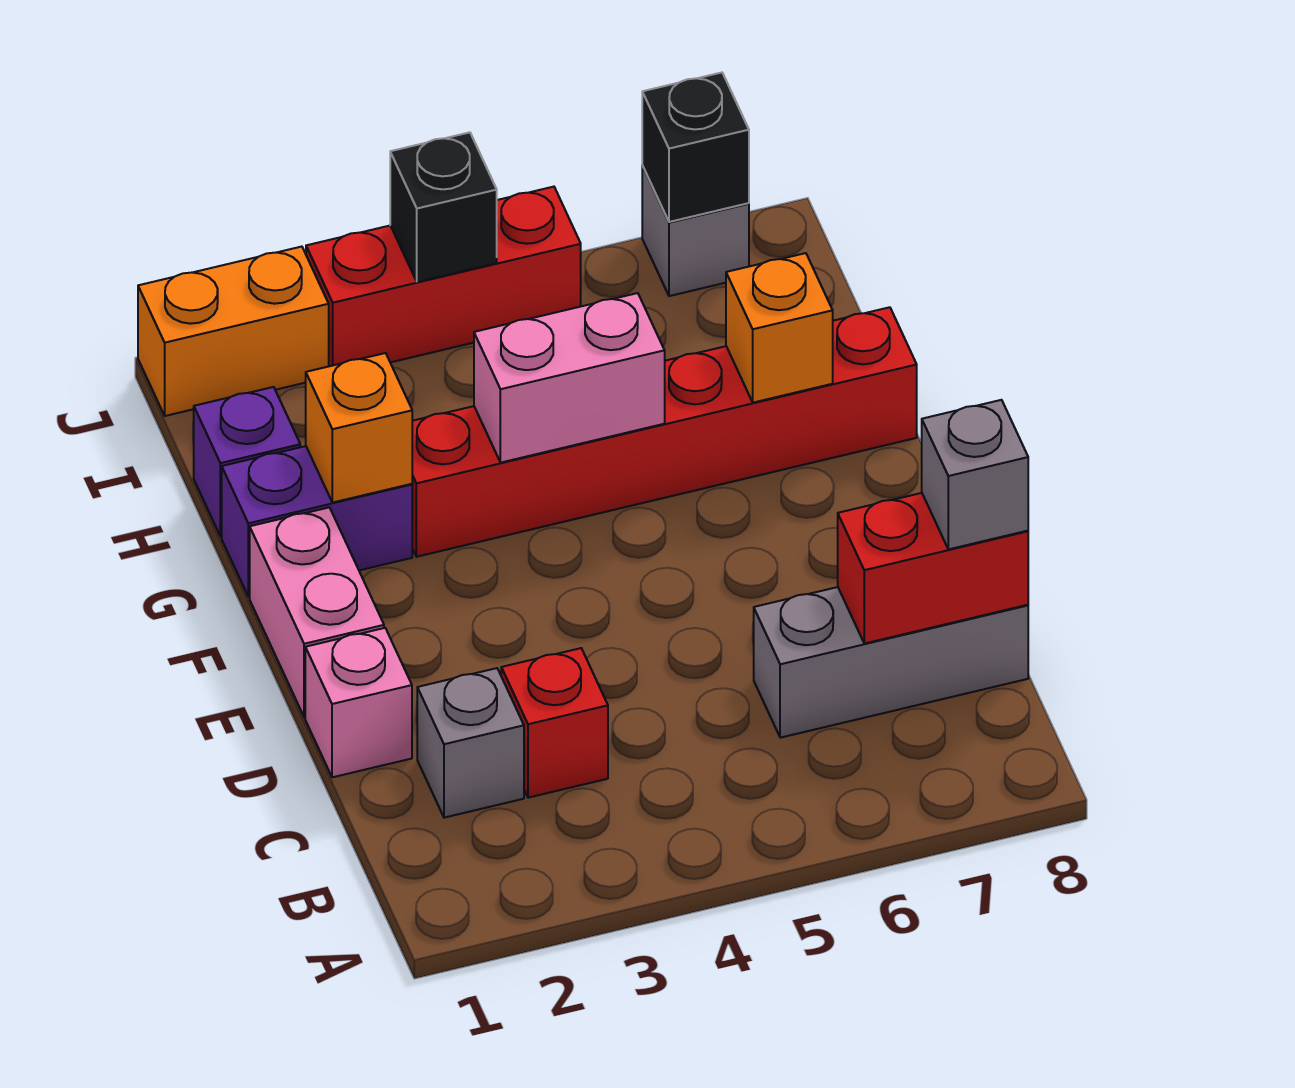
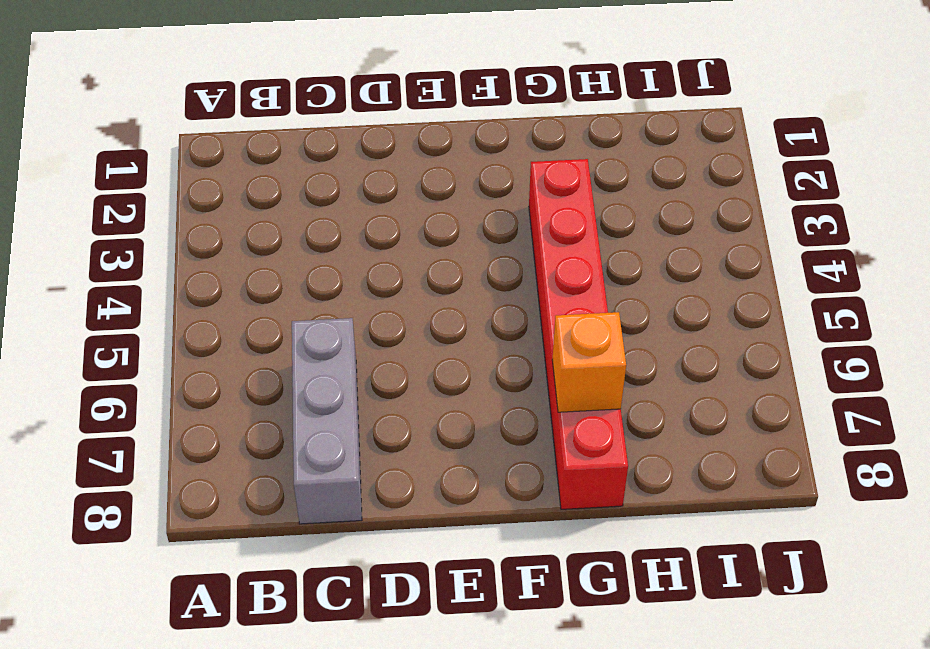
none -> grey brick C2 level 1
none -> red brick C3 level 1
none -> pink brick D1 level 1

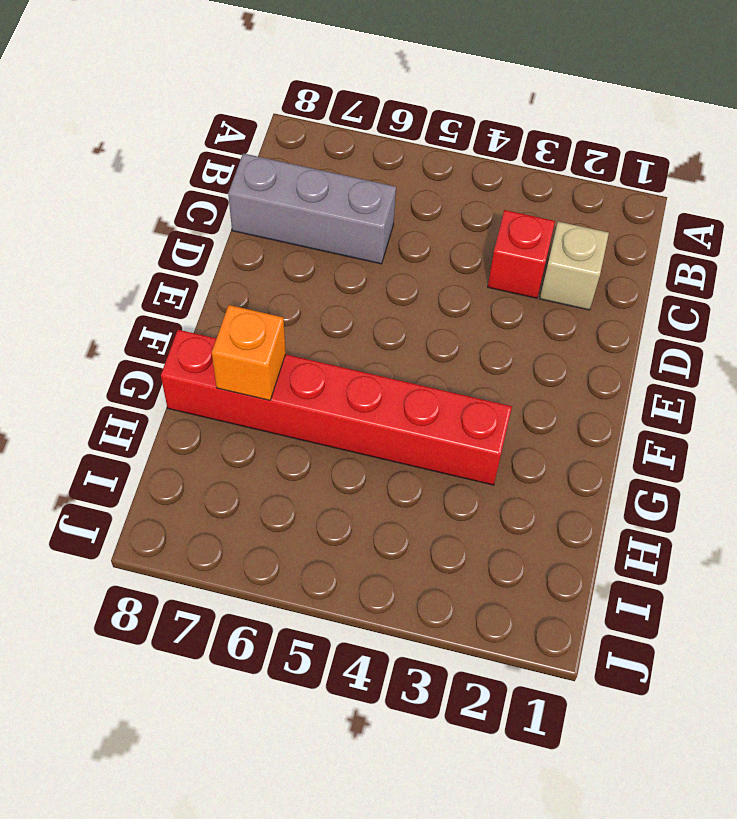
tan brick C2 level 1 -> grey brick C2 level 1
none -> pink brick D1 level 1
none -> pink brick E1:F1 level 1
none -> purple brick G1:G2 level 1

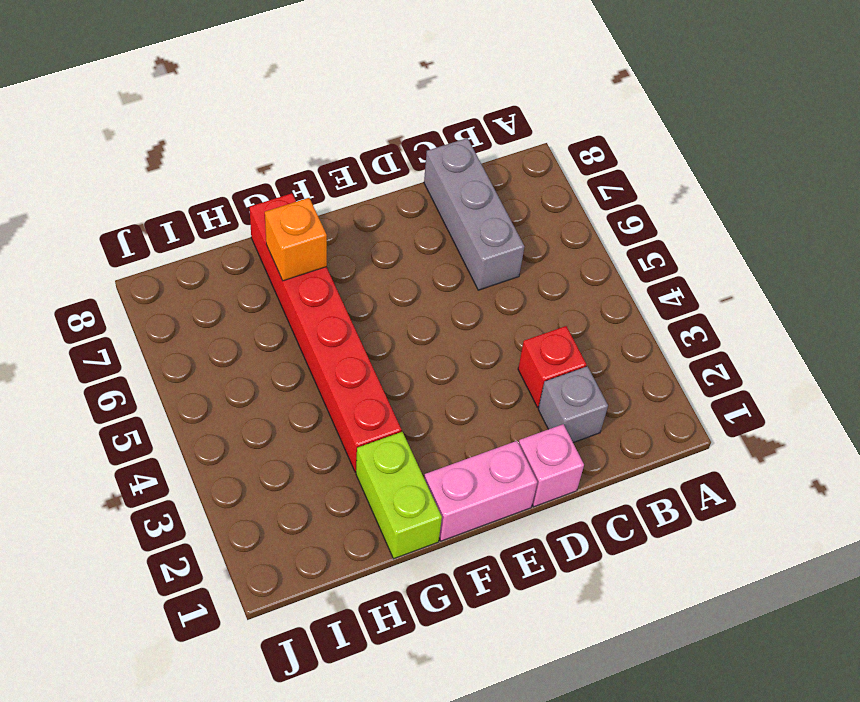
lime brick G1:G2 level 1 -> purple brick G1:G2 level 1
none -> purple brick H1 level 1
none -> orange brick J1:J2 level 1
none -> red brick J3:J5 level 1

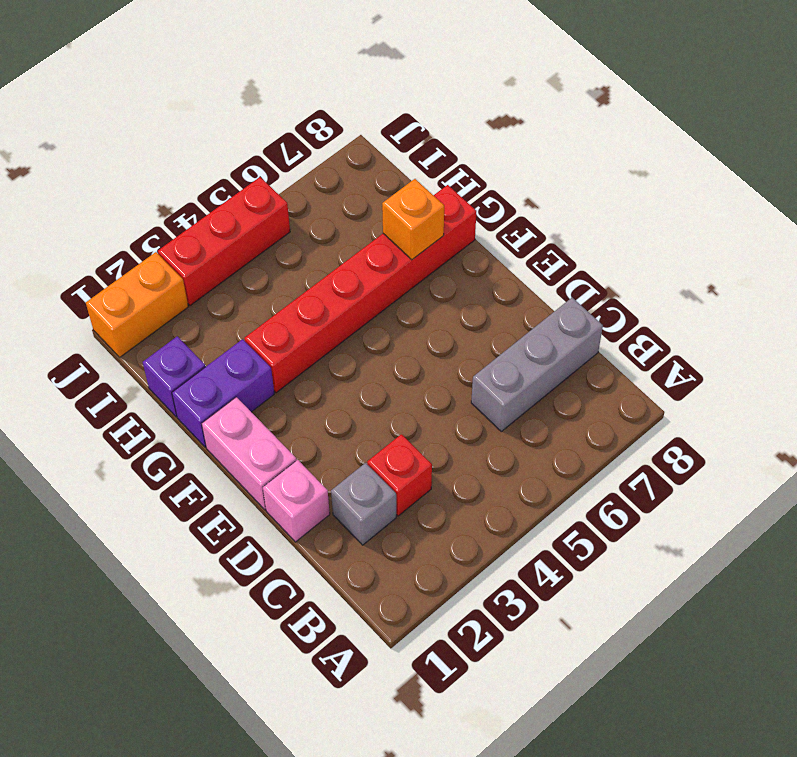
none -> grey brick J7 level 1
none -> red brick C7:C8 level 2
none -> orange brick G2 level 2

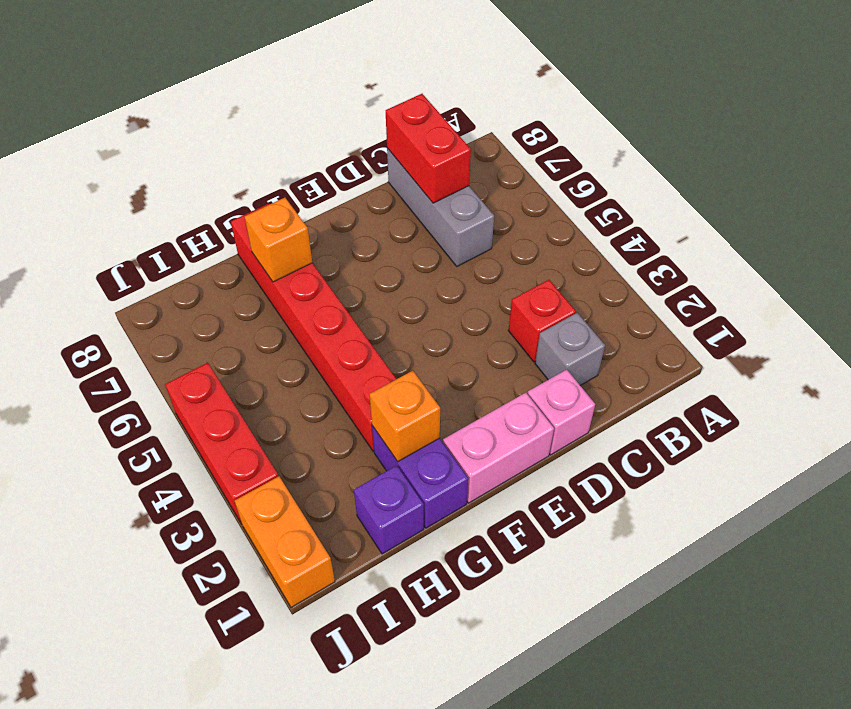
none -> grey brick J7 level 1
none -> pink brick G4:G5 level 2
none -> black brick J4 level 2

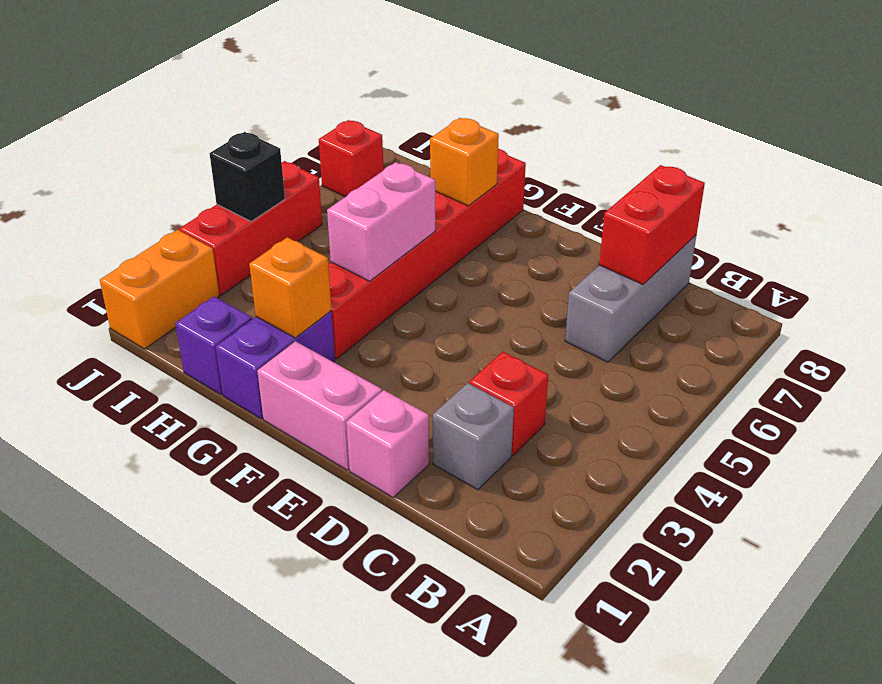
red brick J7 level 1 -> grey brick J7 level 1
none -> black brick J7 level 2
none -> grey brick C8 level 3

